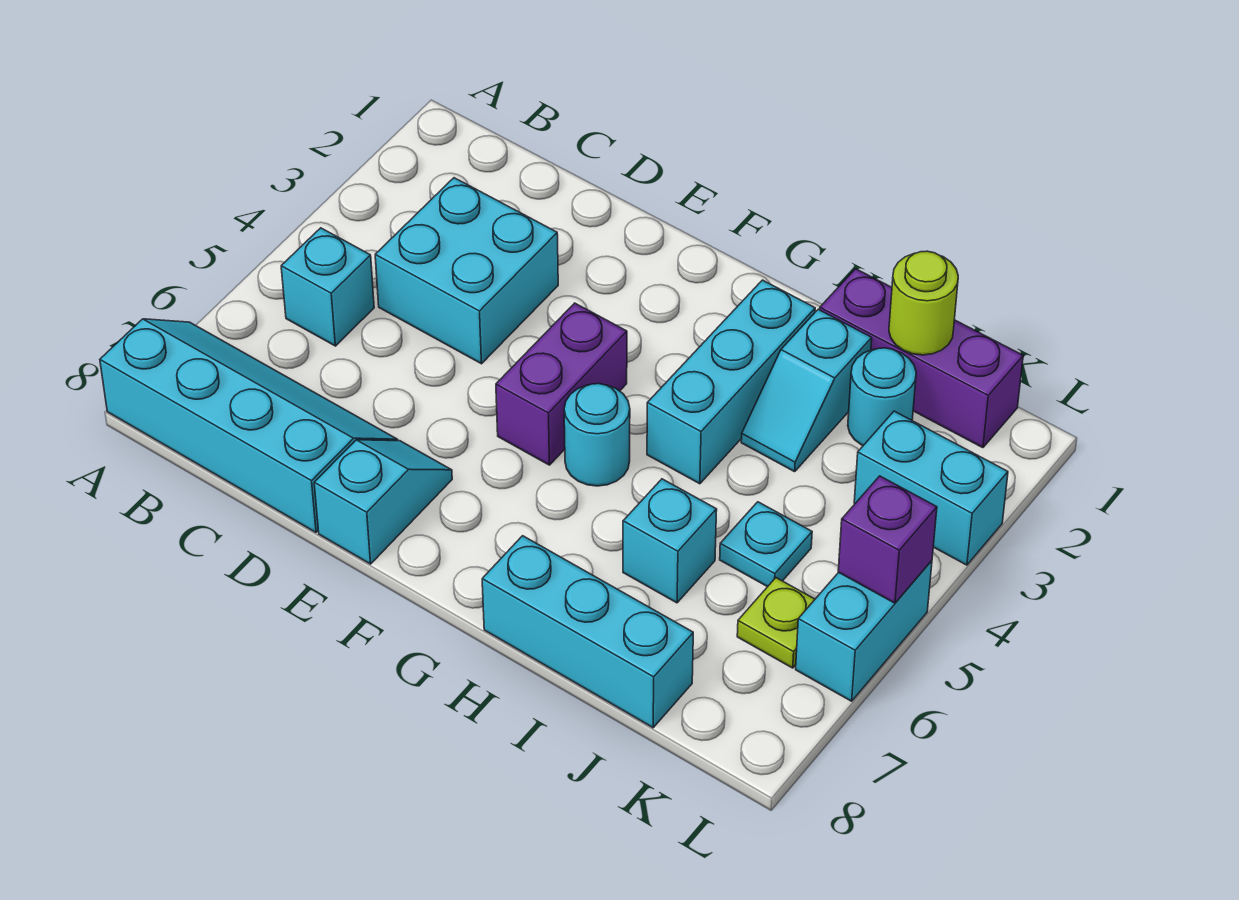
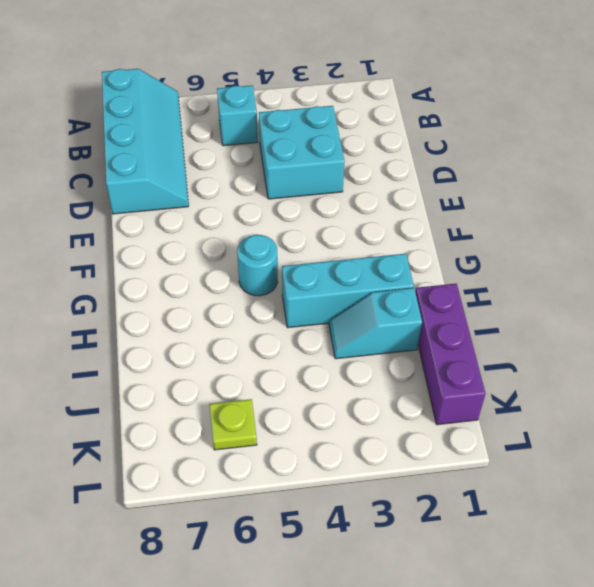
none -> cyan slope E7:E8 level 1 top 8
none -> purple brick F4:F5 level 1
none -> cyan brick H8:J8 level 1

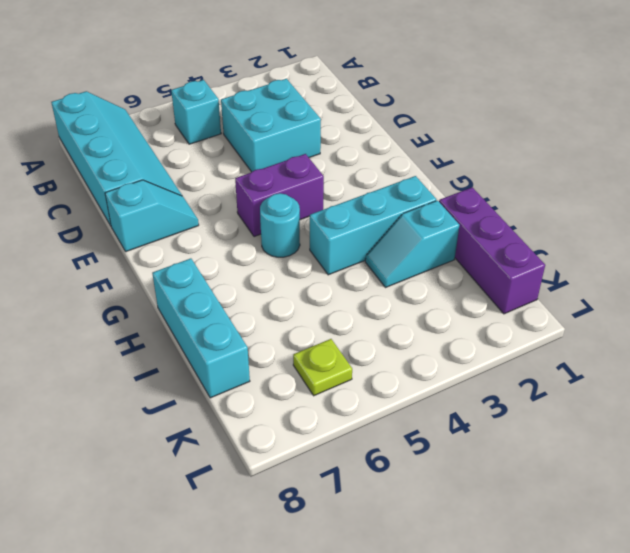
none -> cyan brick I6 level 1
none -> cyan round brick J2 level 1
none -> cyan plate J5 level 1

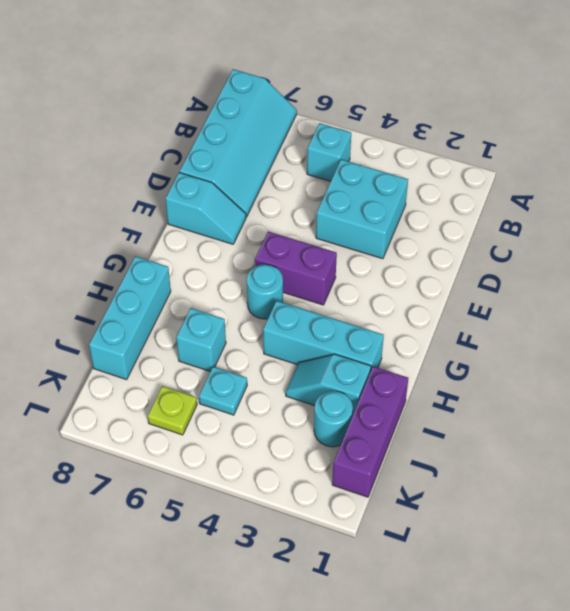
none -> cyan brick K3:L3 level 1
none -> cyan brick L5:L6 level 1
none -> lime round brick J1 level 2

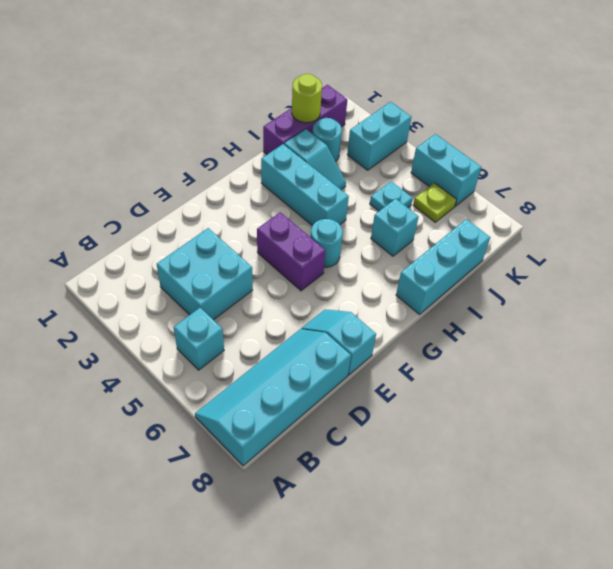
none -> purple brick L5 level 2

